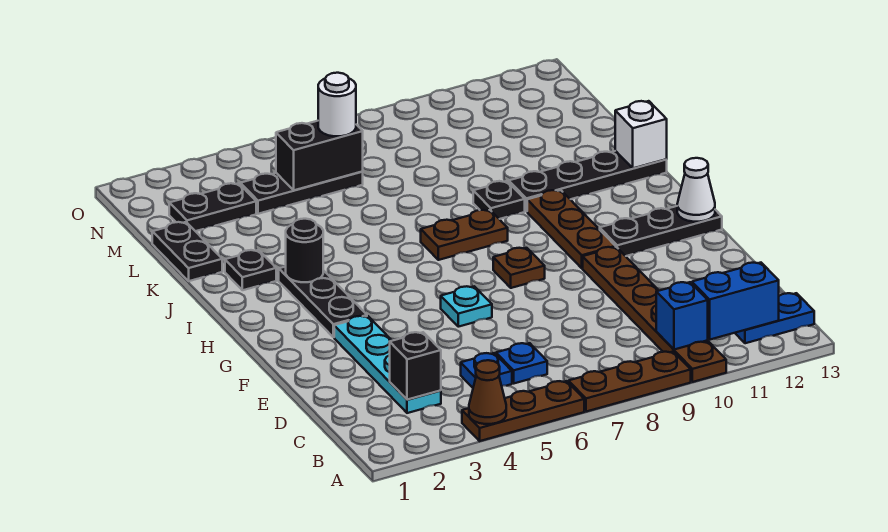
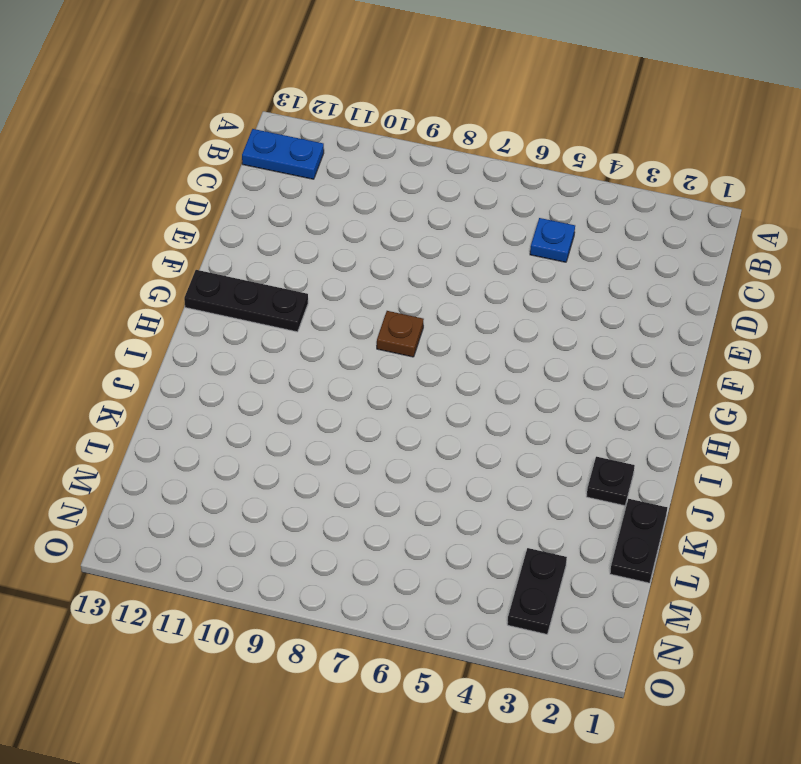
black plate M3:N3 level 1 -> black plate M2:M3 level 1
none -> brown plate A4:A6 level 1
none -> brown plate A7:A9 level 1
none -> brown plate A10:F10 level 1

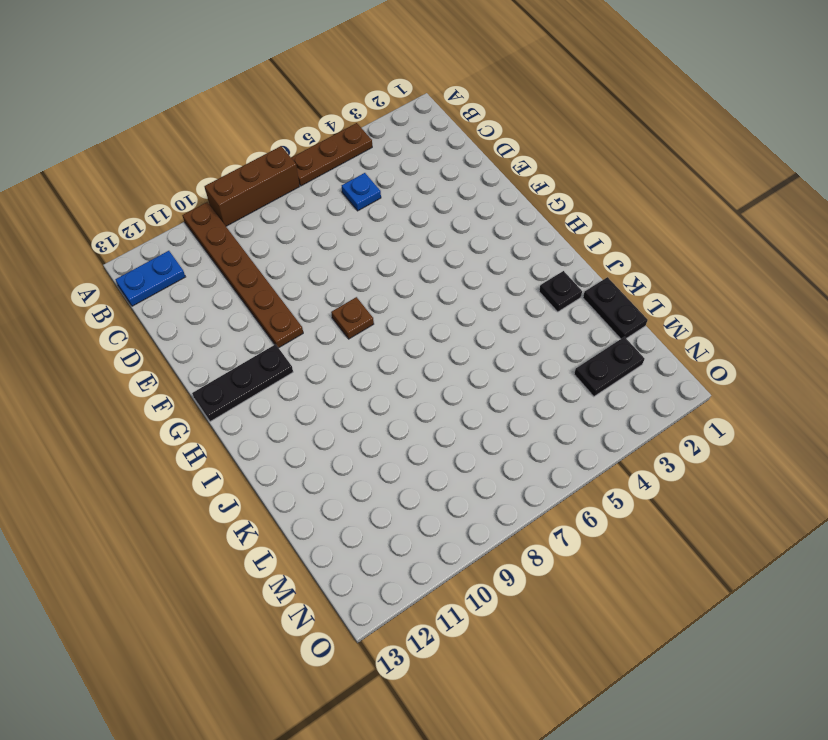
brown brick A7:A9 level 1 -> brown plate A7:A9 level 1
none -> cyan plate C3:F3 level 1
none -> blue plate C6 level 1
none -> cyan plate F6 level 1

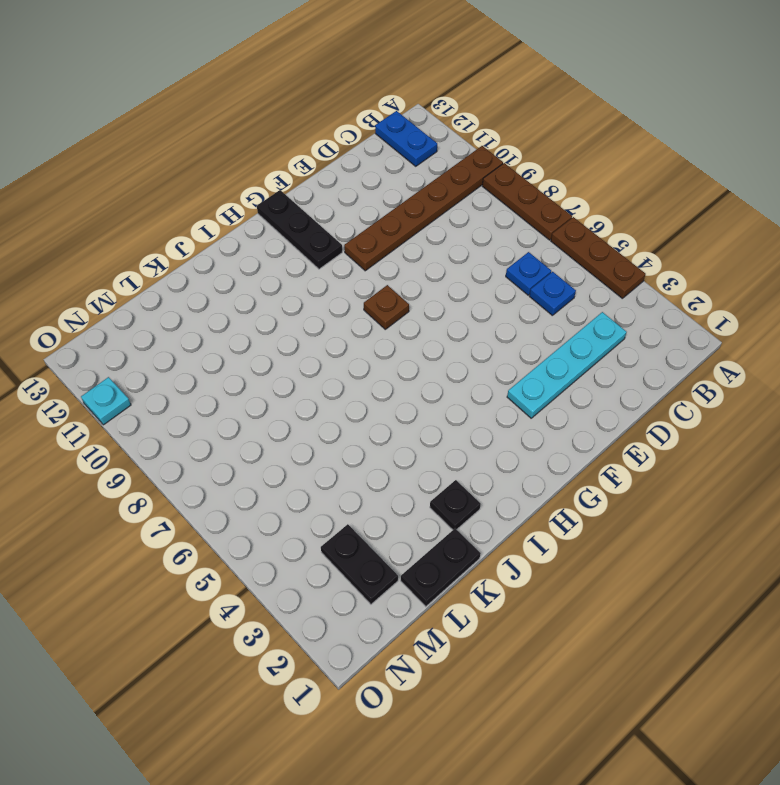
cyan plate O11 level 1 -> cyan plate F6 level 1
none -> black plate G3:I3 level 1
none -> brown plate G10:I10 level 1
none -> brown plate I7:I8 level 1

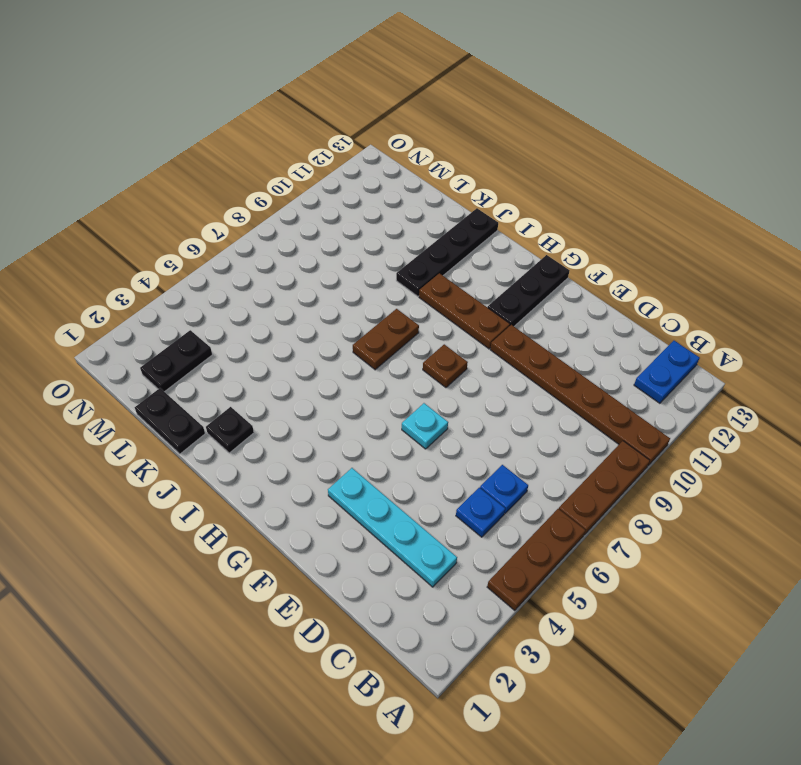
none -> black plate G3:I3 level 1
none -> black plate J9 level 1
none -> black plate M4:M6 level 1

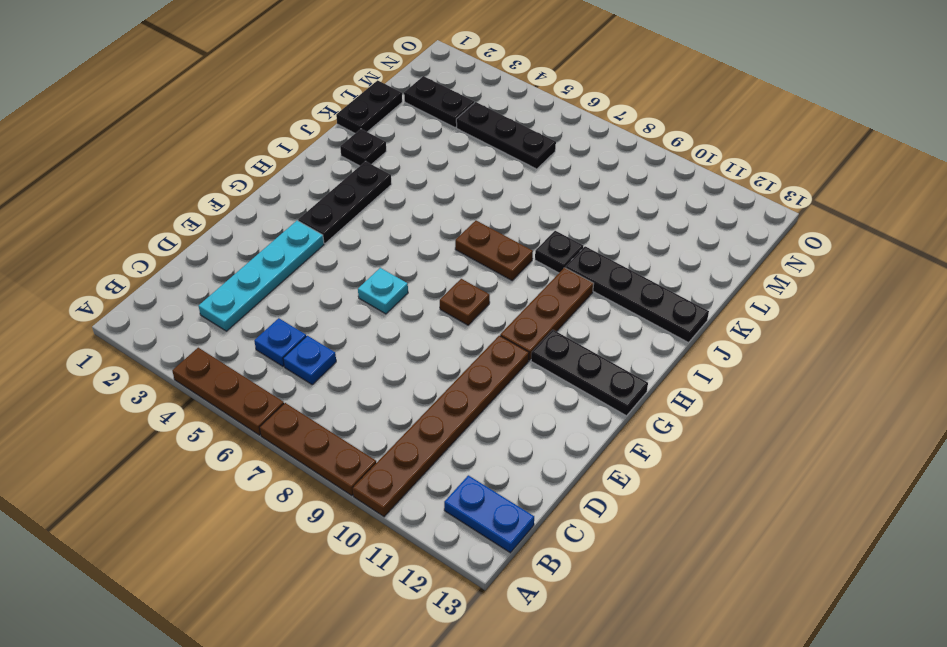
none -> brown cone A4 level 2
none -> blue brick B10 level 2
none -> blue brick B11:B12 level 2

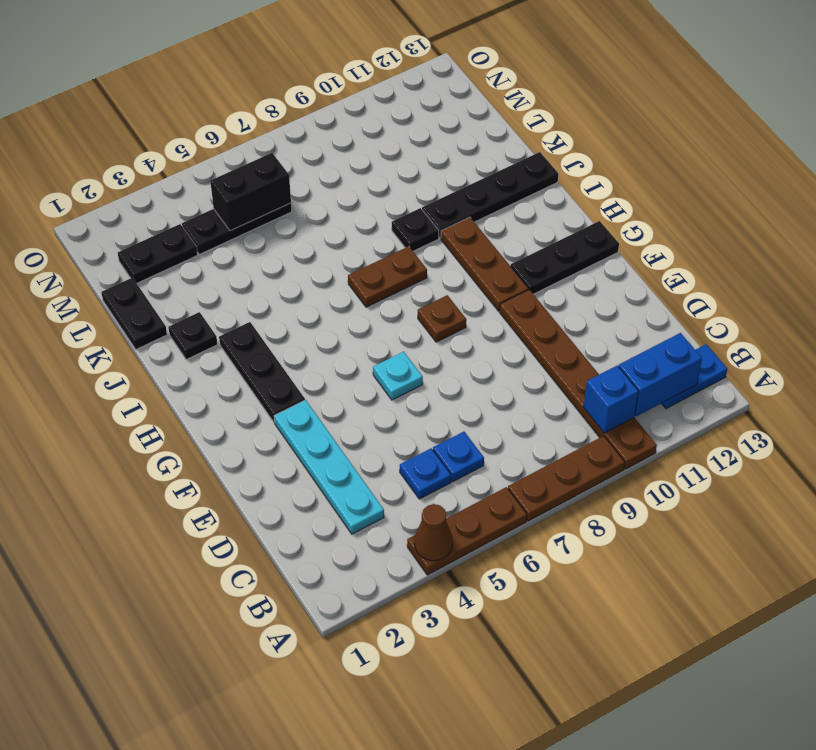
none -> black brick C3 level 2
none -> white cone G13 level 2
none -> black round brick I3 level 2

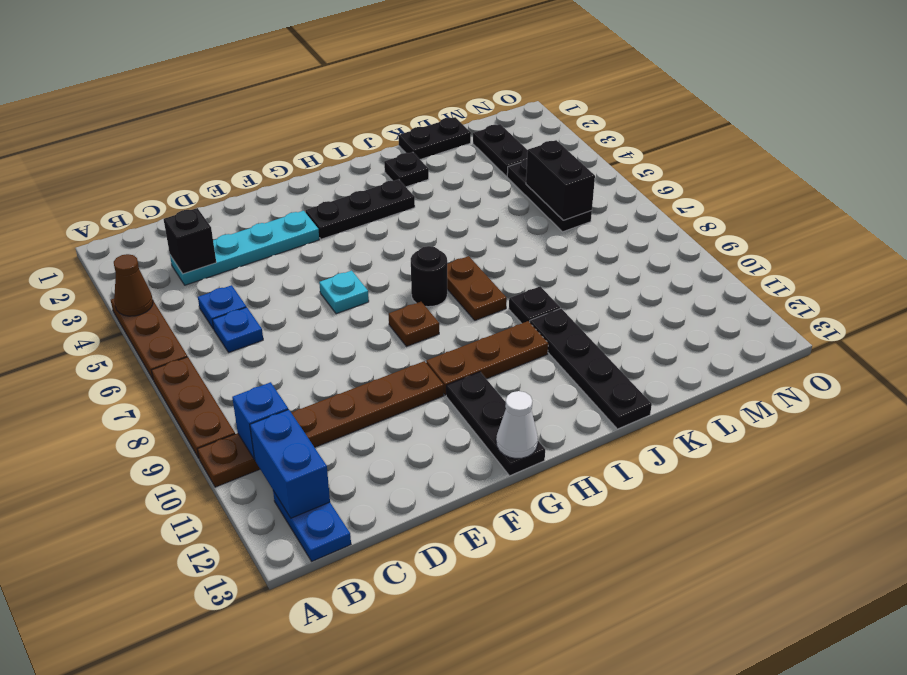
black round brick H7 level 1 -> black round brick I3 level 2
none -> white brick J13 level 2
none -> white round brick M6 level 3

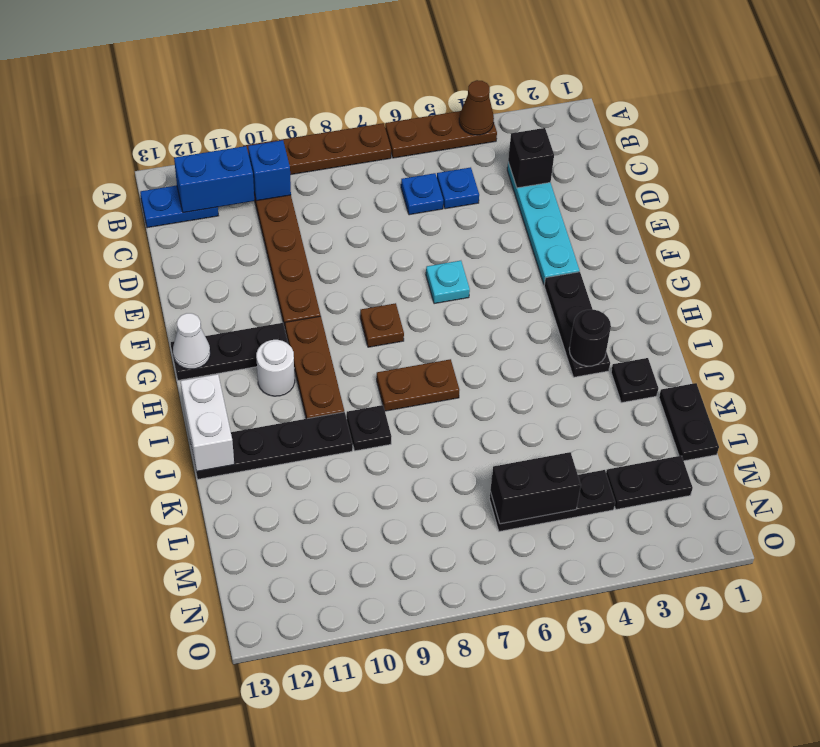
white round brick H11 level 1 -> white round brick M6 level 3
white brick I13:J13 level 2 -> white brick J13 level 2

